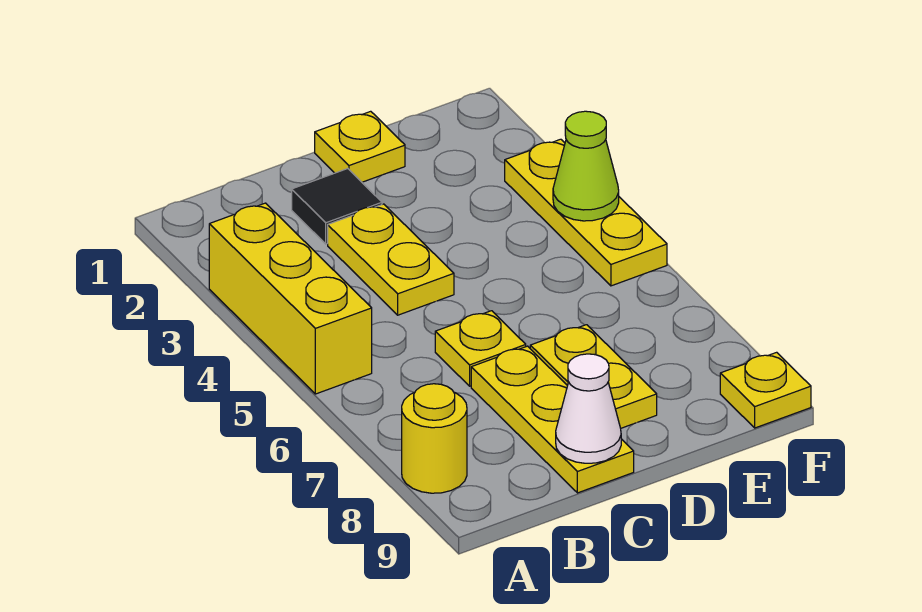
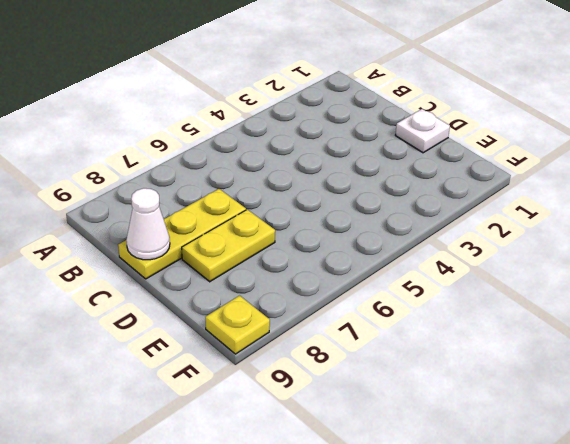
white plate D1 level 1 -> yellow plate D1 level 1
none -> yellow brick A3:A5 level 1
none -> yellow round brick A8 level 1
none -> black tile C2 level 1

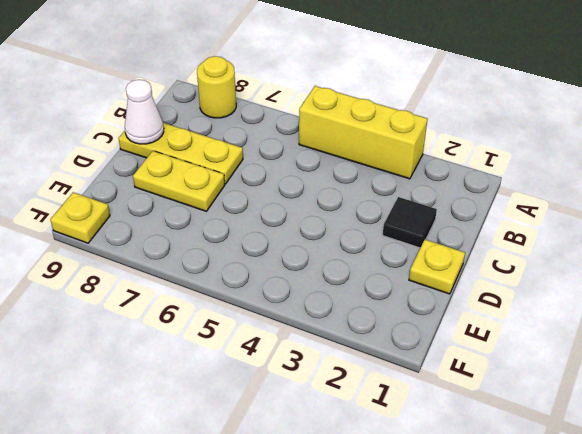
none -> yellow plate C3:C4 level 1
none -> yellow plate C6 level 1
none -> yellow plate F3:F5 level 1

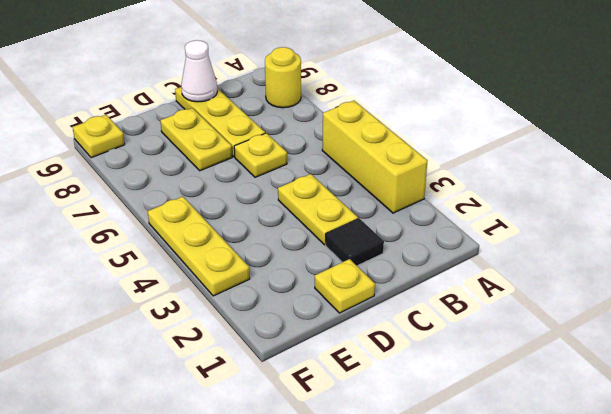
none -> lime cone F4 level 2

